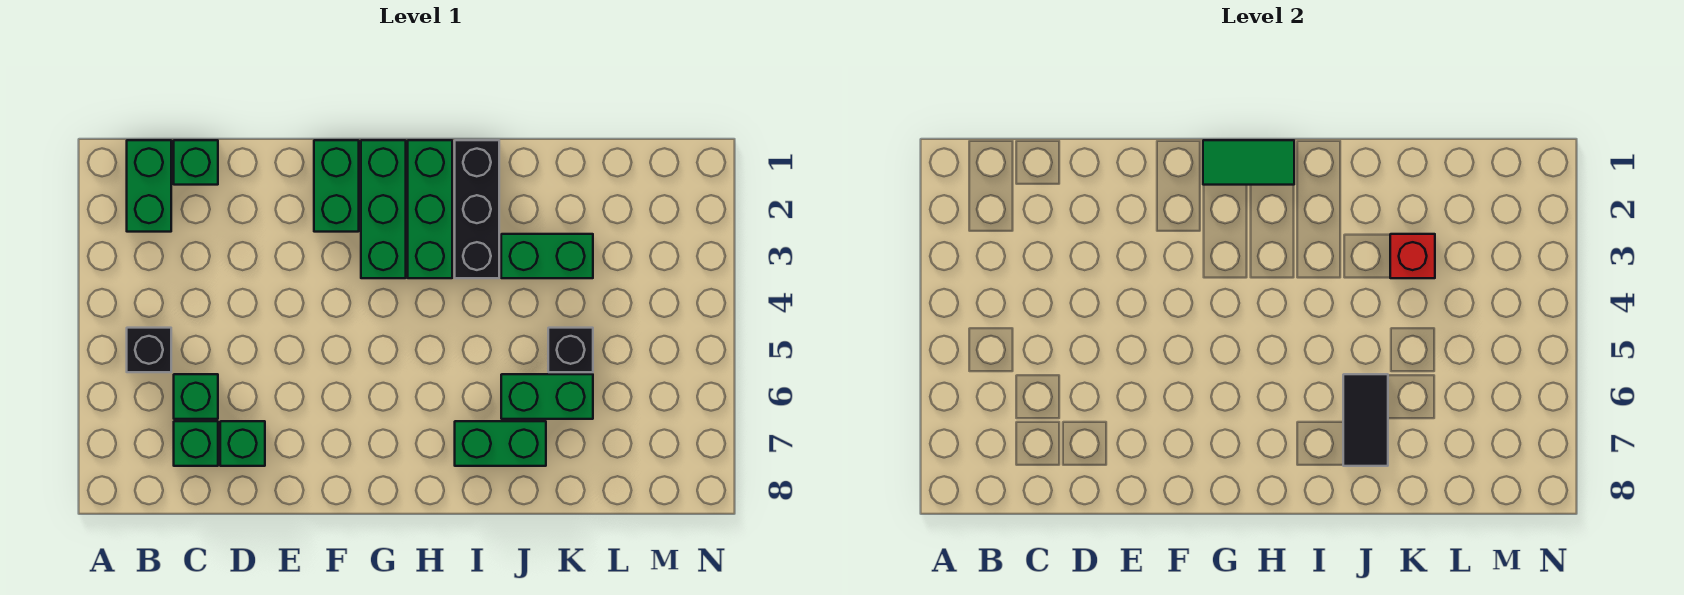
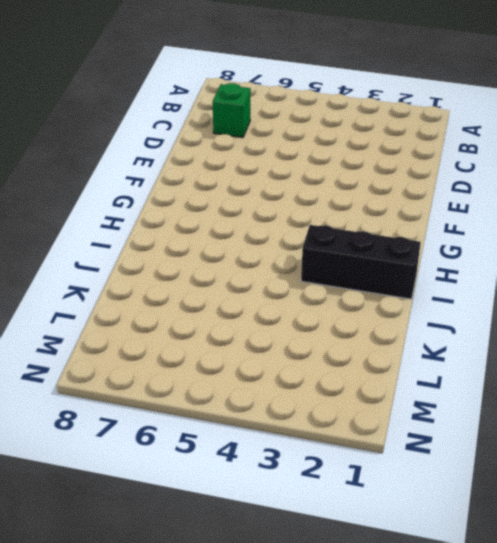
none -> green brick B1:B2 level 1
none -> black brick B5 level 1
none -> green brick C1 level 1

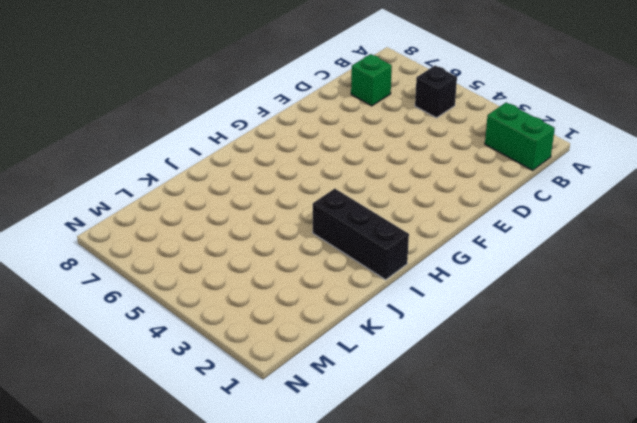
none -> green brick C1 level 1
none -> green brick C6 level 1
none -> green brick D7 level 1

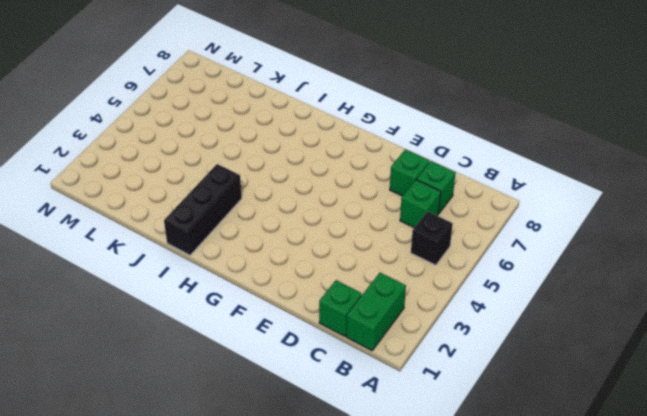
none -> green brick F1:F2 level 1
none -> green brick G1:G3 level 1
none -> green brick H1:H3 level 1

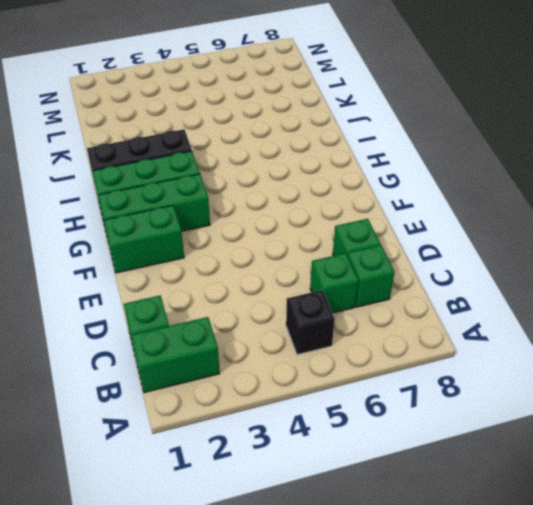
none -> green brick I7:J7 level 1
none -> green brick J3:K3 level 1
none -> green brick J6:K6 level 1

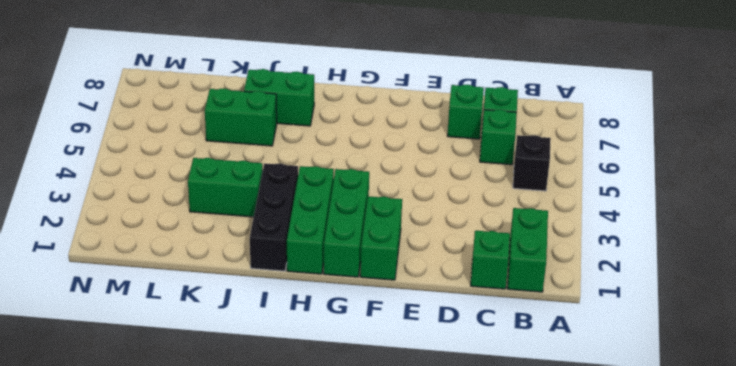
none -> black brick K5 level 1
none -> green tile G1:H1 level 2
none -> black tile J6:J7 level 2

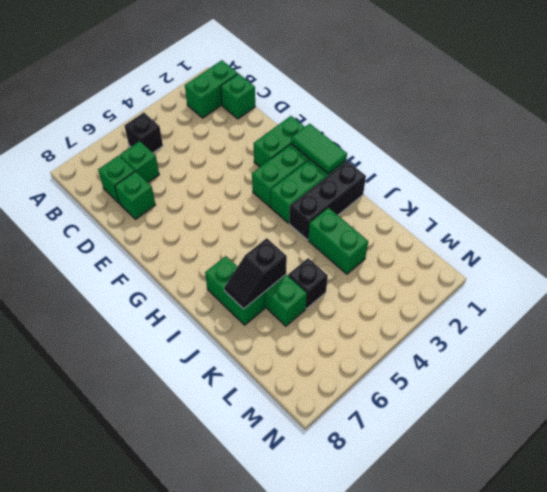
black slope J6:J7 level 2 top 6 -> black tile J6:J7 level 2
none -> red brick K3 level 2

